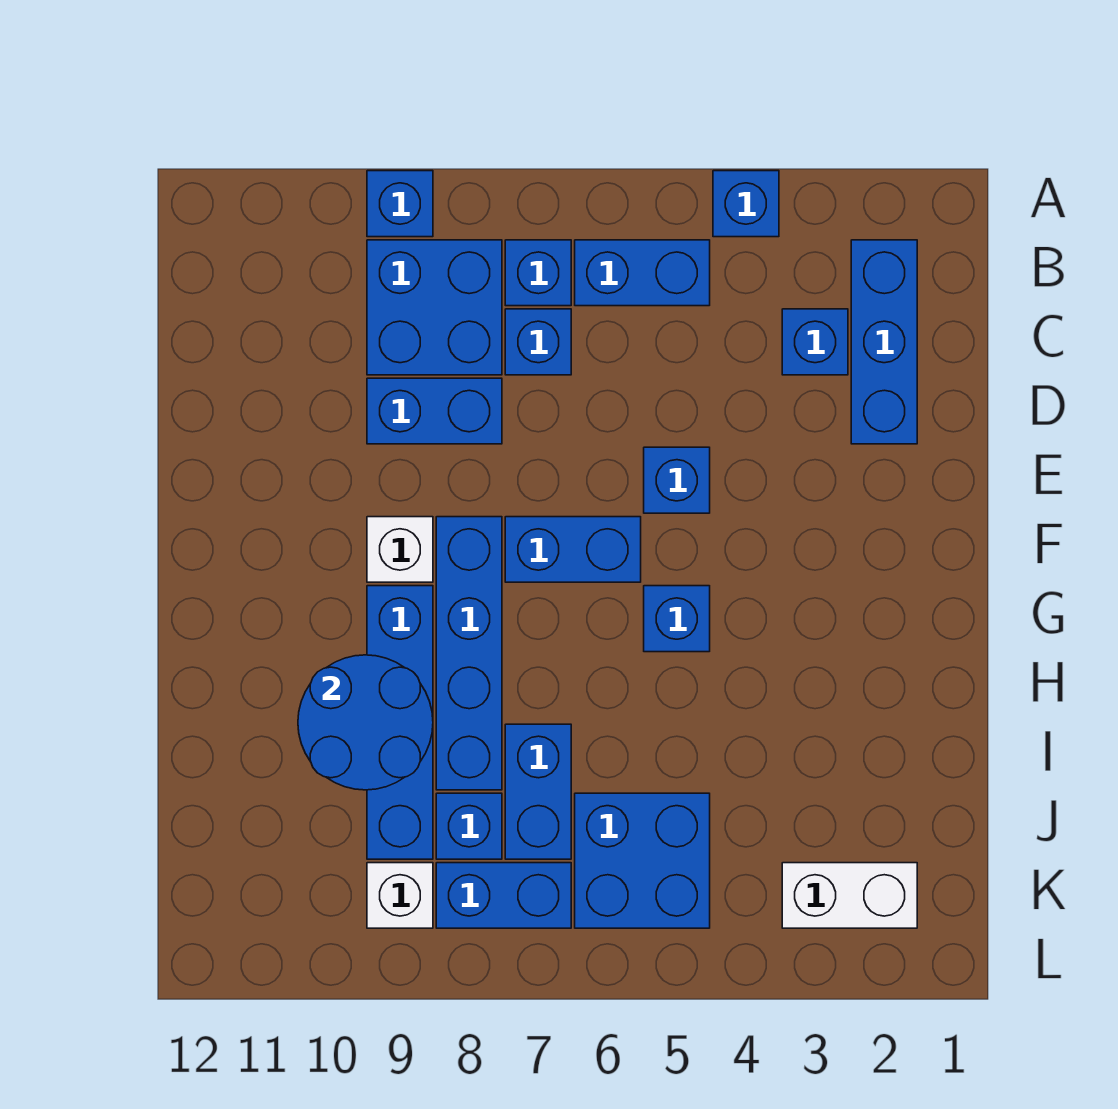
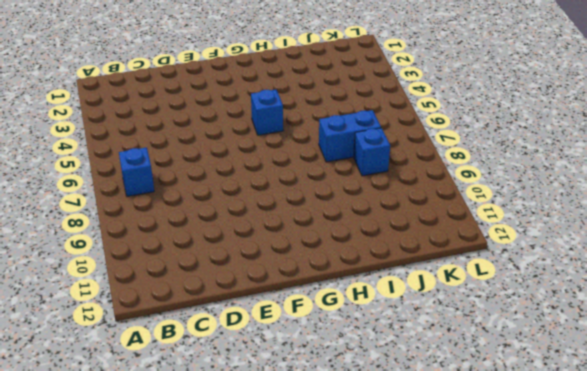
none -> blue brick A4 level 1
none -> blue brick A9 level 1
none -> blue brick B2:D2 level 1

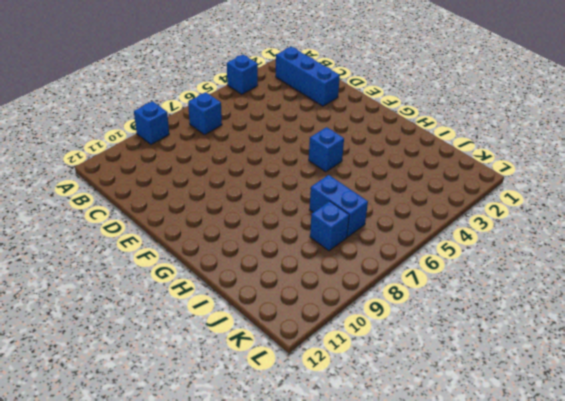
none -> blue brick B5:B6 level 1
none -> blue brick B8:C9 level 1
none -> blue brick C3 level 1

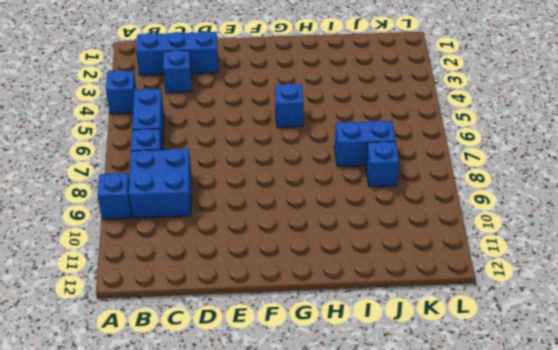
none -> blue brick C7 level 1
none -> blue brick D8:D9 level 1
none -> blue brick E5 level 1

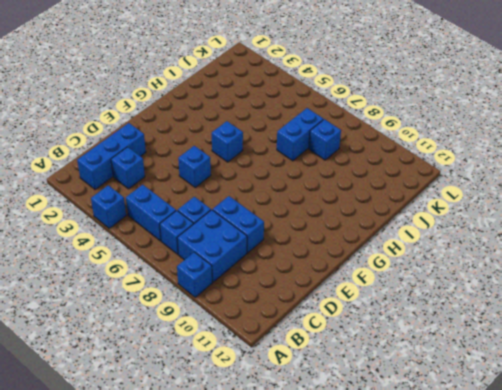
none -> blue brick F6:F7 level 1
none -> blue brick F8:I8 level 1
none -> white brick F9 level 1

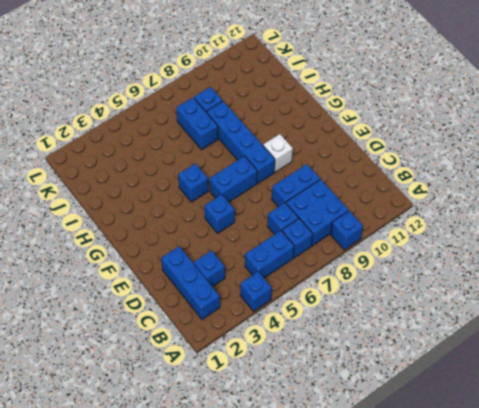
none -> blue brick G9:J9 level 1
none -> blue brick J5:K6 level 1
none -> white brick K2:K3 level 1

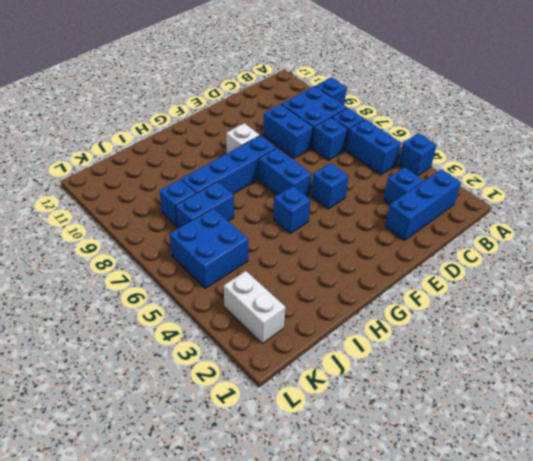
none -> blue brick G9:J9 level 1
none -> blue brick K7:K8 level 1
none -> white brick K9 level 1

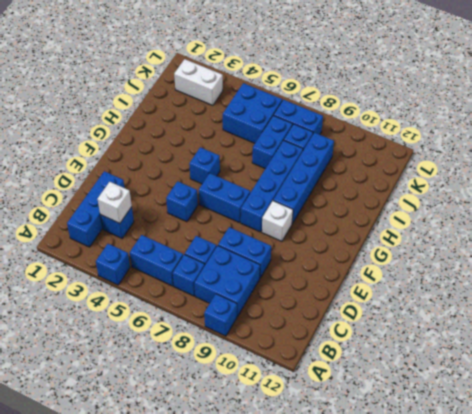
white brick C3 level 2 -> white brick K9 level 1
none -> blue round brick H9:I10 level 2

